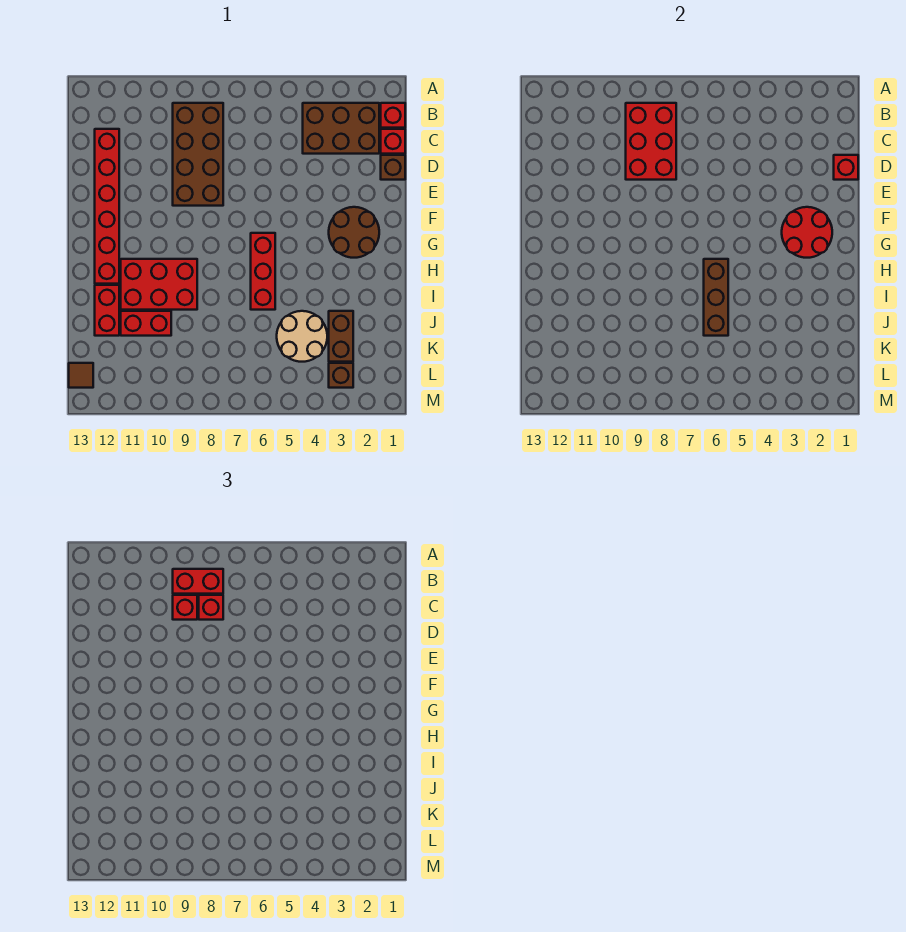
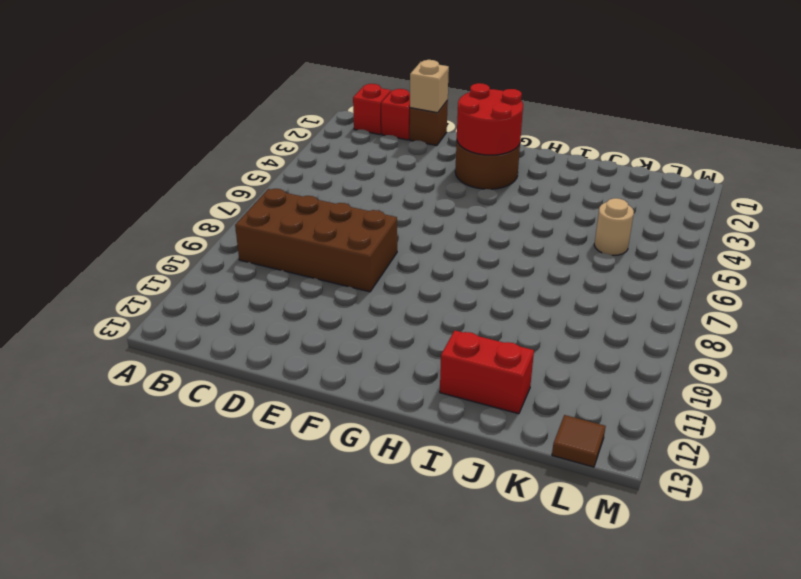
tan brick D1 level 2 -> red brick D1 level 2
tan round brick K5 level 1 -> tan round brick J4:K5 level 1
none -> brown brick B2:C4 level 1
none -> red brick C12:H12 level 1
none -> red brick G6:I6 level 1

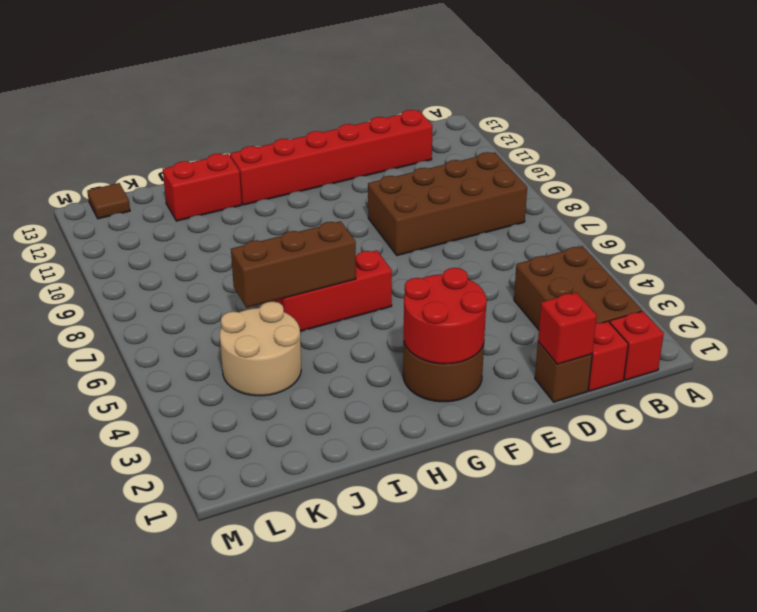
none -> red brick H9:I11 level 1
none -> brown brick J3:K3 level 1
none -> red brick J10:J11 level 1

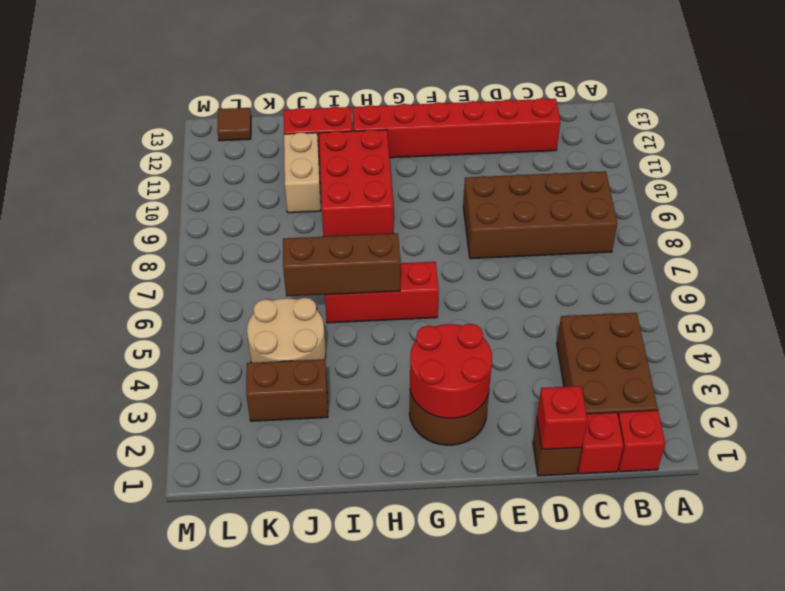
tan brick J10:J11 level 1 -> red brick J10:J11 level 1
none -> brown brick L3 level 1
none -> red brick B8:D9 level 2
none -> red brick B8:B9 level 3

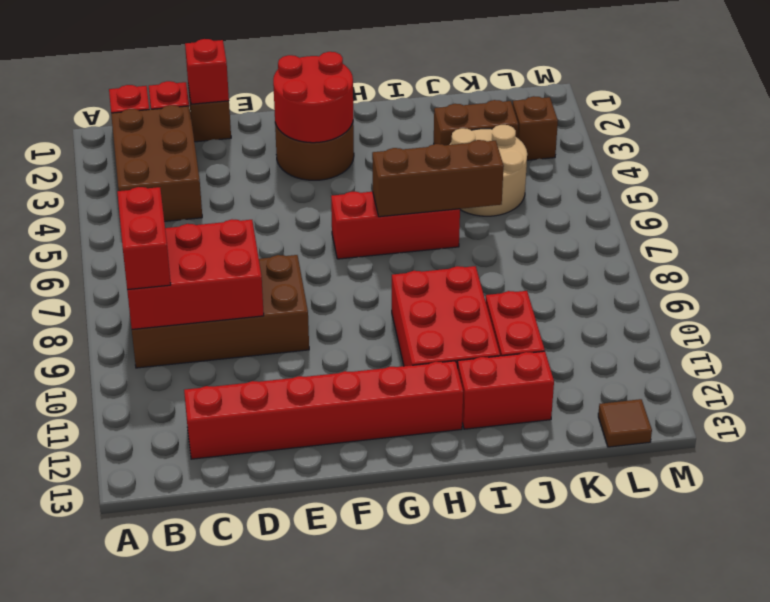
none -> red brick C8 level 3
none -> red brick C9 level 3

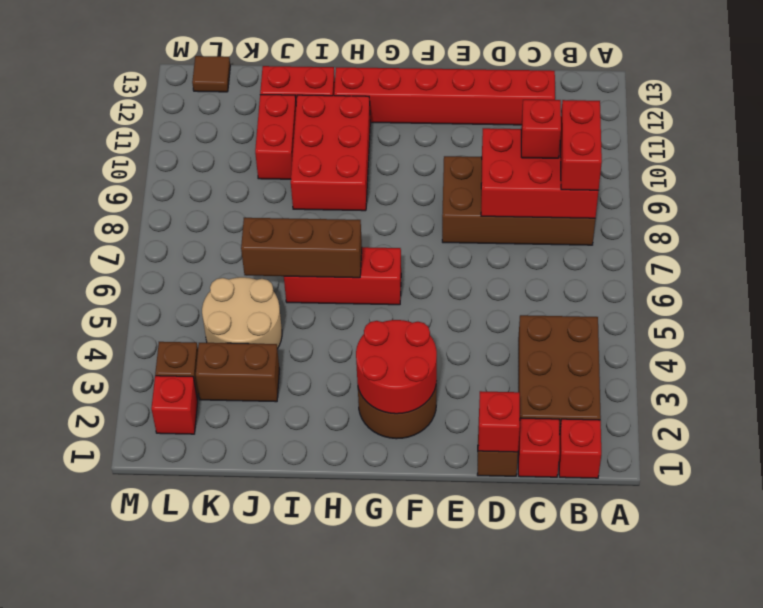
red brick L2 level 1 -> red brick C8 level 3

